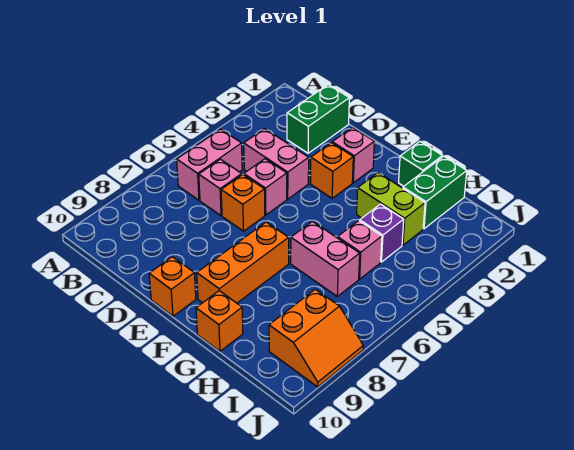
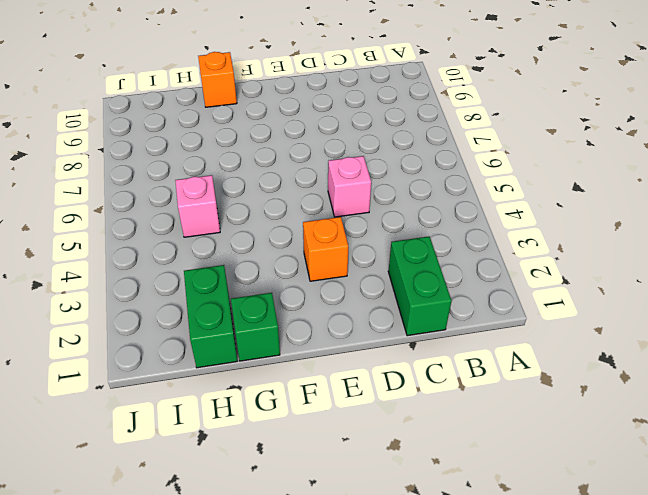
none -> pink brick B5:B6 level 1
none -> pink brick C4:D4 level 1
none -> pink brick C6 level 1

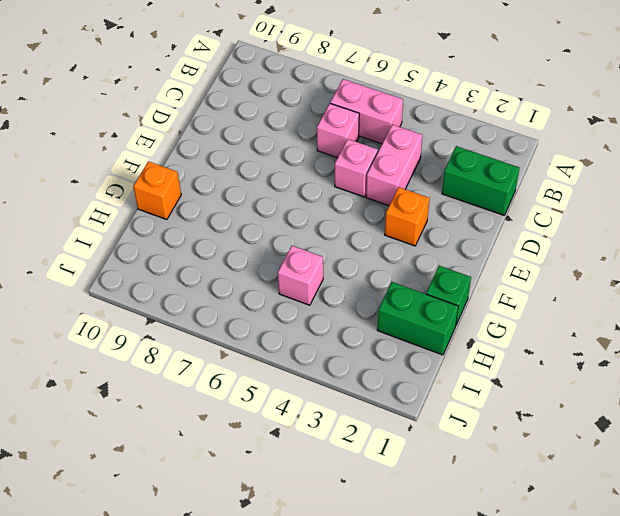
none -> orange brick D6 level 1
none -> pink brick E2 level 1
none -> orange brick E10 level 1

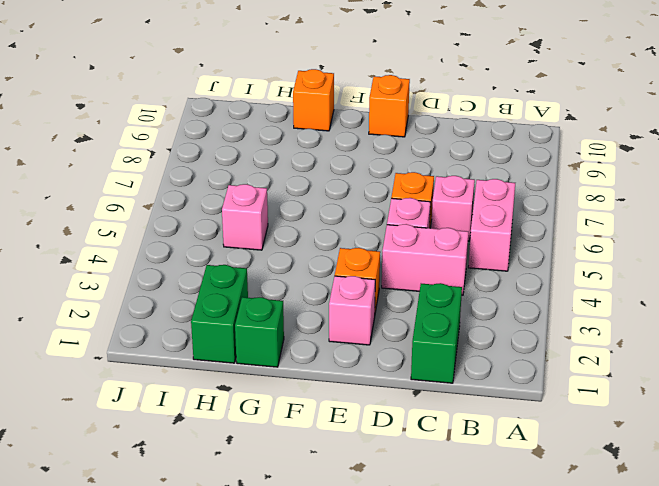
none -> orange brick F7:F9 level 1
none -> lime brick G3:H3 level 1
none -> pink brick G6:H6 level 1

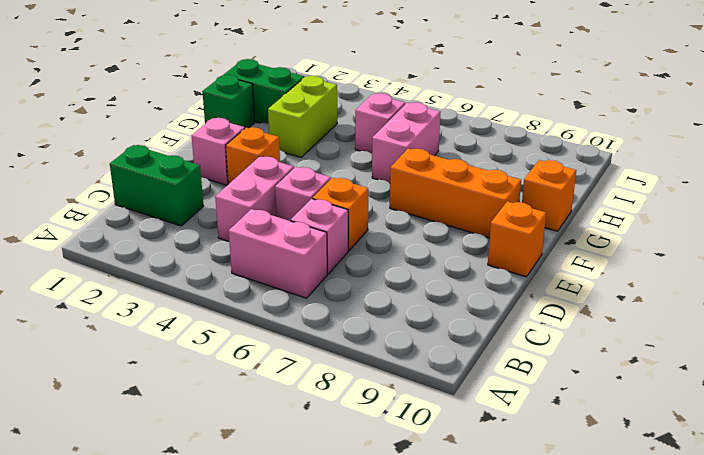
none -> purple brick H4 level 1
none -> orange slope I8:J9 level 1 top I

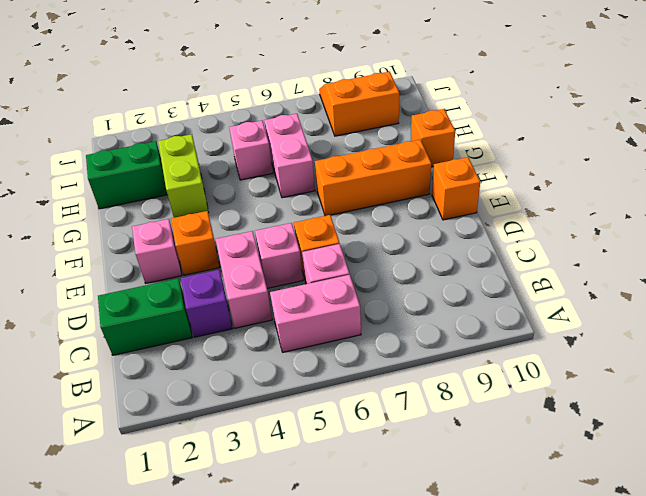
purple brick C3 level 1 -> purple brick H4 level 1
none -> green brick G1 level 1

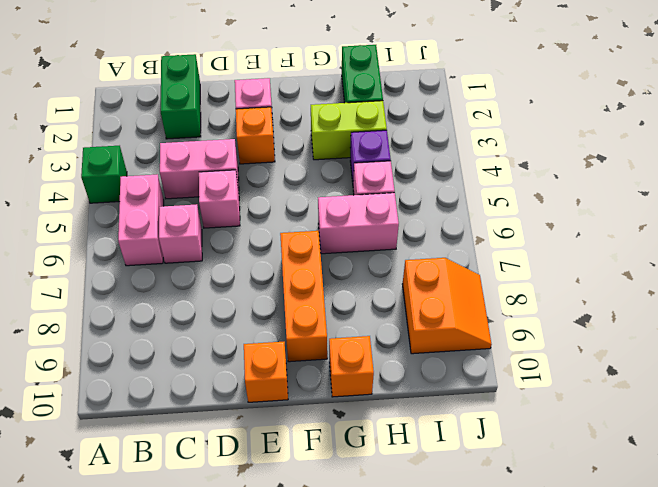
green brick A4 level 1 -> green brick G1 level 1
none -> orange brick D6 level 1

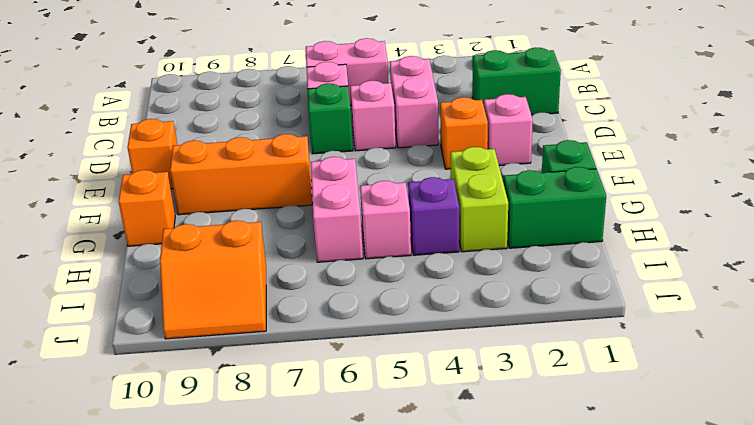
green brick D6 level 1 -> orange brick D6 level 1

